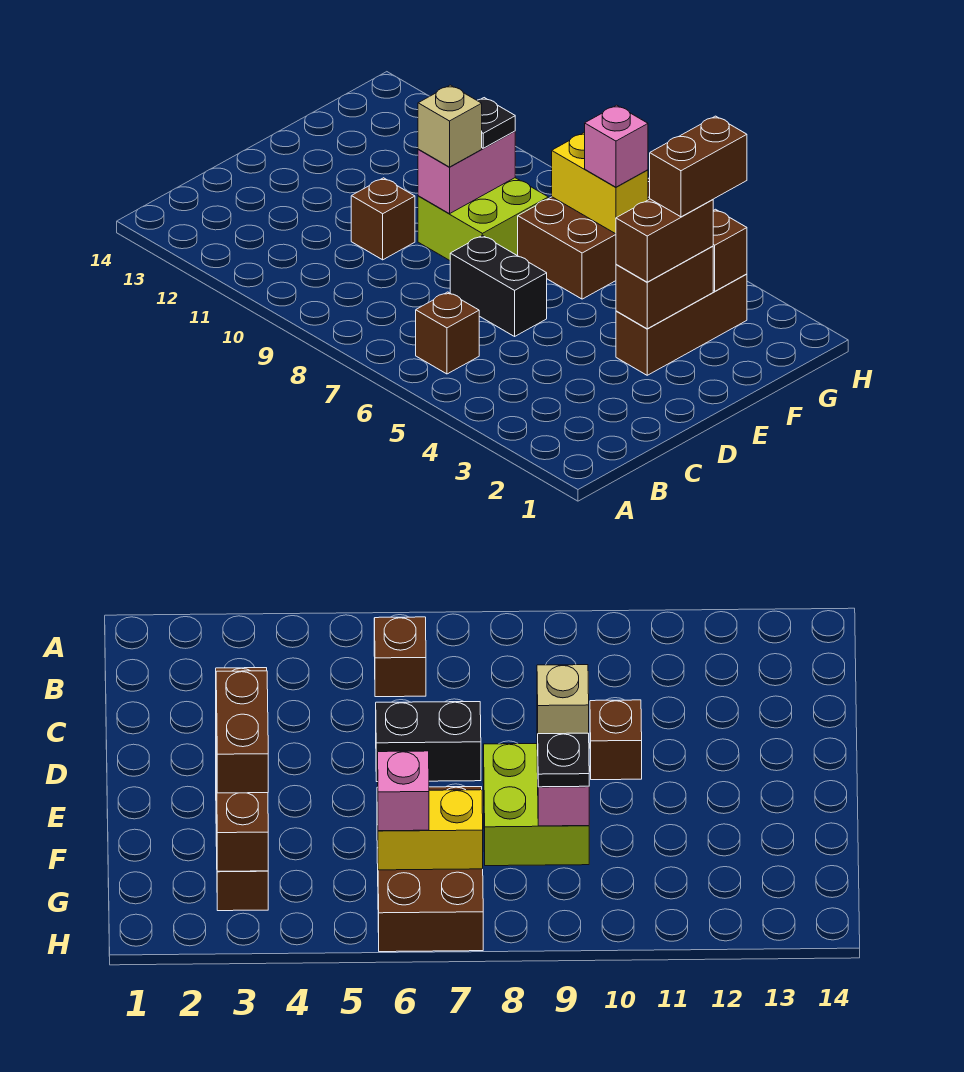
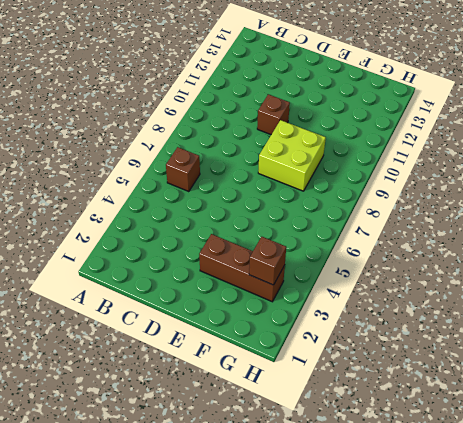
none -> black brick D6:D7 level 1
none -> brown brick F6:H7 level 1
none -> brown brick E3:F3 level 2

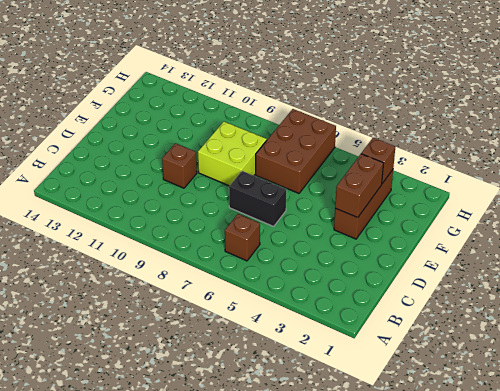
none -> pink brick E9:F9 level 2
none -> yellow brick G6:G7 level 2
none -> brown brick E3:F3 level 3

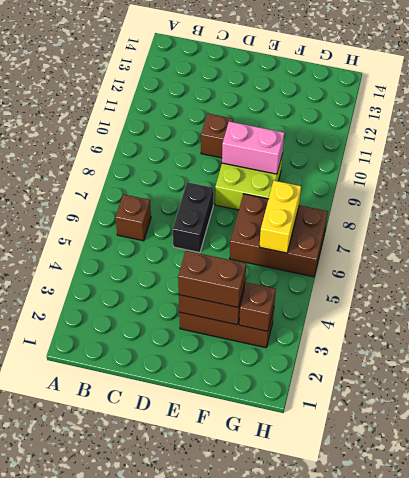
none -> tan brick E9 level 3
none -> black plate F9 level 3
none -> pink brick G6 level 3

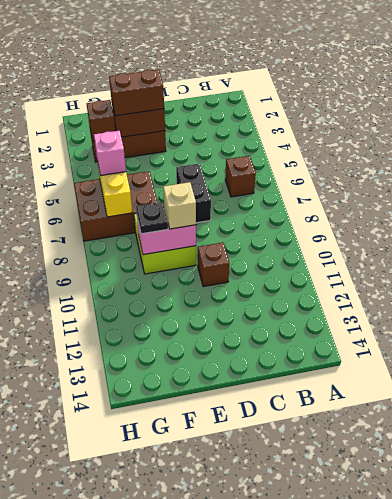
none -> brown brick F3:G3 level 4

